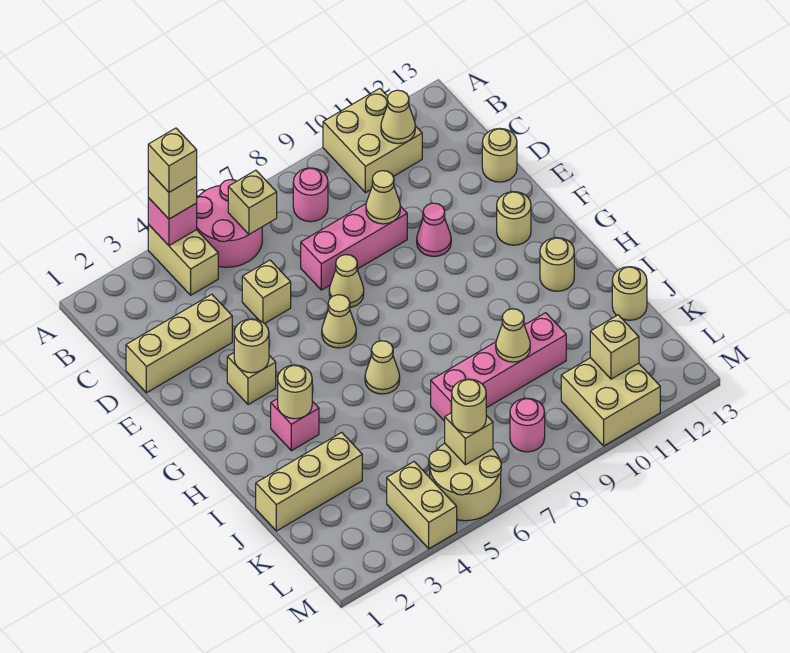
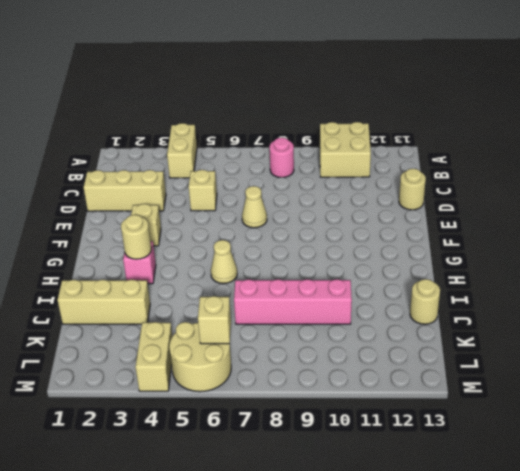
none -> pink round brick A5:B6 level 1
none -> pink brick D7:D9 level 1
none -> pink cone E10 level 1
none -> tan cone F6 level 1

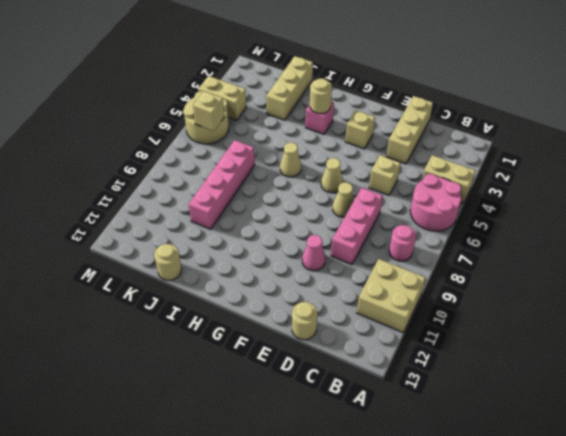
none -> tan round brick F12 level 1
none -> tan round brick H12 level 1
none -> pink round brick L8 level 1
none -> tan brick L10:M11 level 1

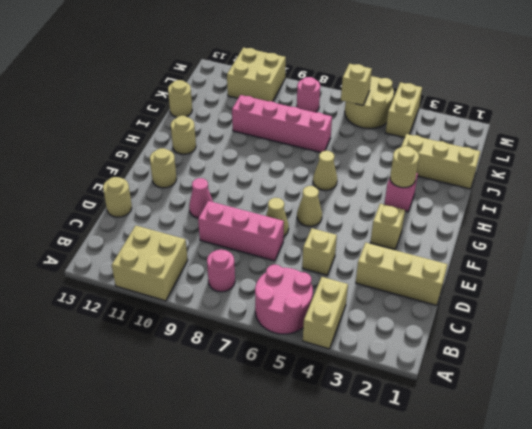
none -> pink brick A4 level 2
none -> tan brick B6 level 2
none -> tan cone B11 level 2
none -> tan cone D9 level 2

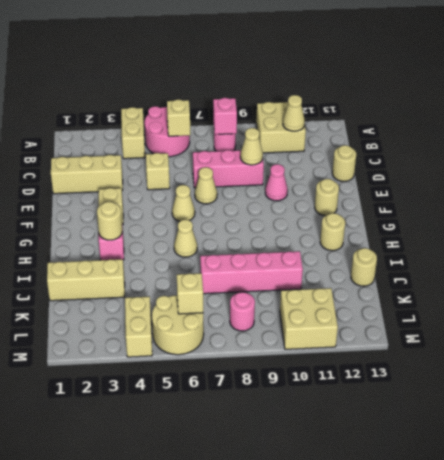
pink brick B8 level 2 -> pink brick A4 level 2
none -> tan round brick F3 level 2
none -> tan cone J9 level 2
none -> tan brick L11 level 2
none -> tan brick A4 level 3

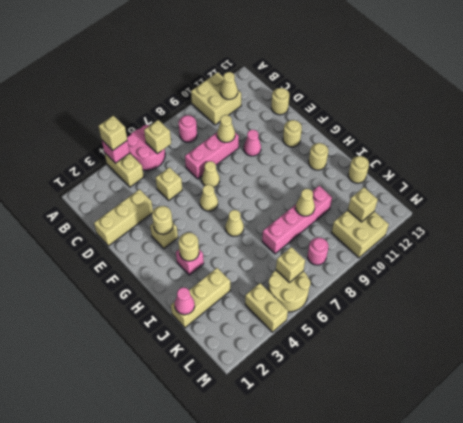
pink cone J1 level 2 -> none
none -> tan round brick L6 level 3
none -> tan brick A4 level 4

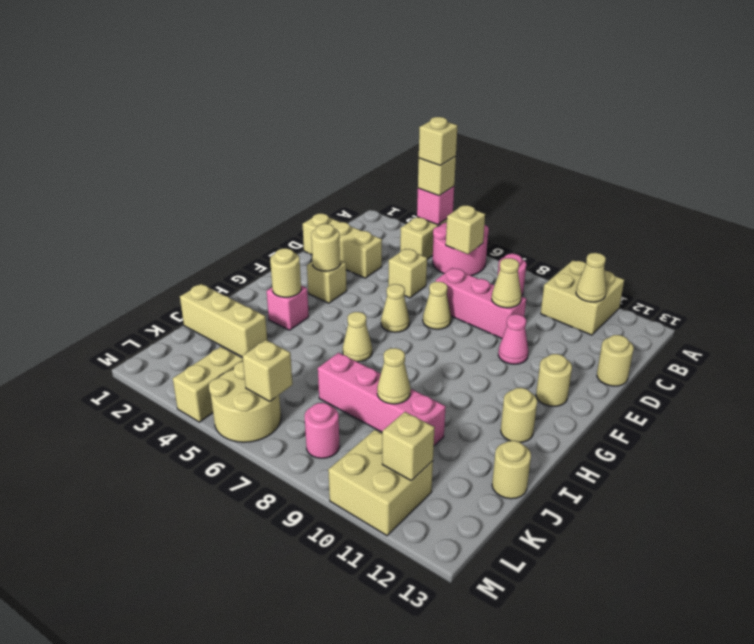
none -> tan round brick L6 level 3

